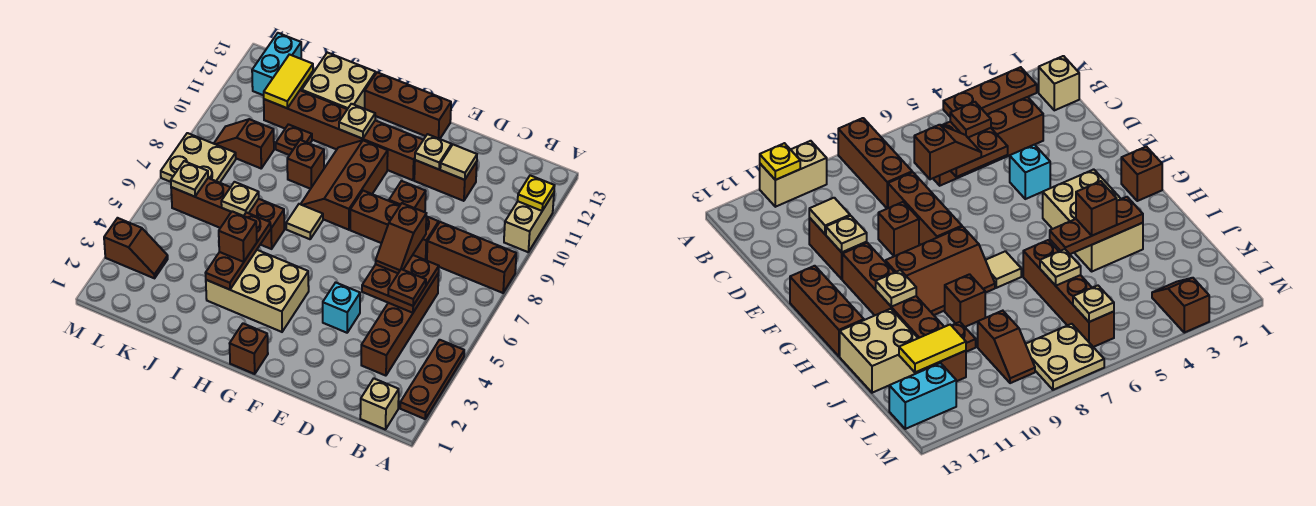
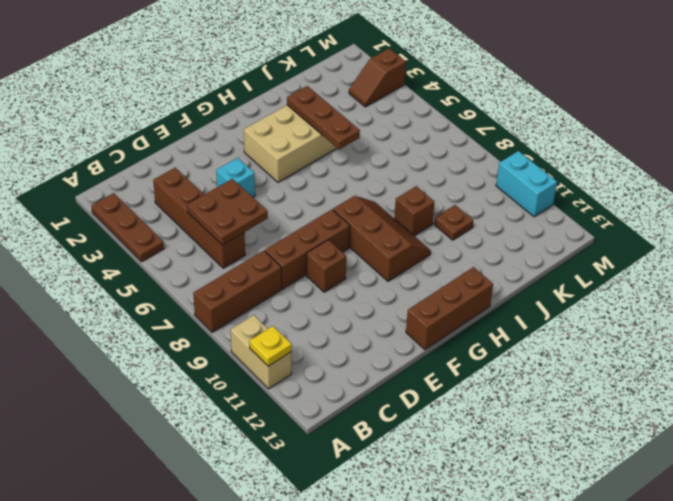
cyan brick M10:M11 level 1 -> cyan brick L12:L13 level 1
none -> tan brick B1 level 1
none -> brown brick D11:E11 level 1
none -> brown brick F11:K11 level 1
none -> brown brick G1 level 1

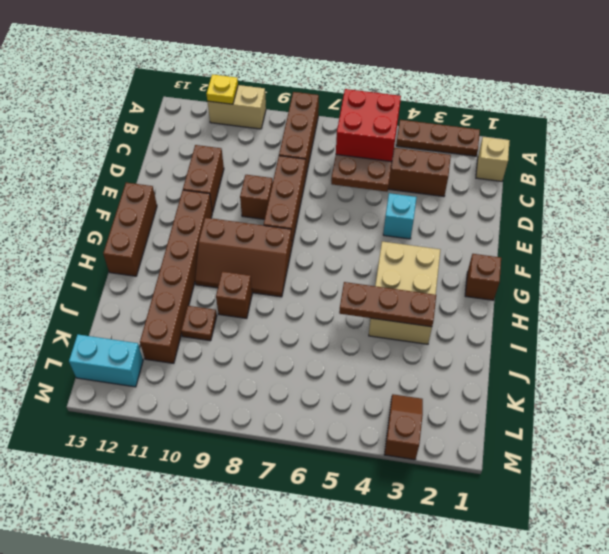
red brick B5:C6 level 3 -> brown plate C5 level 3
none -> tan tile H7 level 1
none -> brown brick I6:L6 level 1
none -> tan brick I12:J13 level 1
none -> brown slope K9:L9 level 1 top K

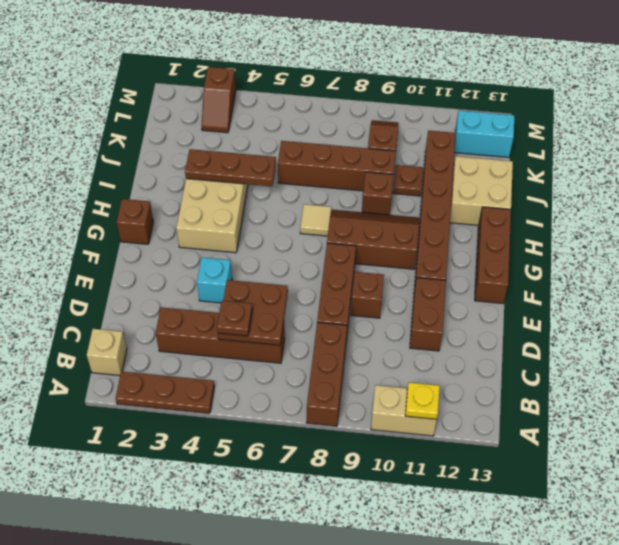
brown brick J6:J9 level 1 -> brown brick I6:L6 level 1
none -> tan plate L7:M8 level 1
none -> tan tile D11 level 2
none -> tan plate E11 level 2
none -> tan plate H11 level 2

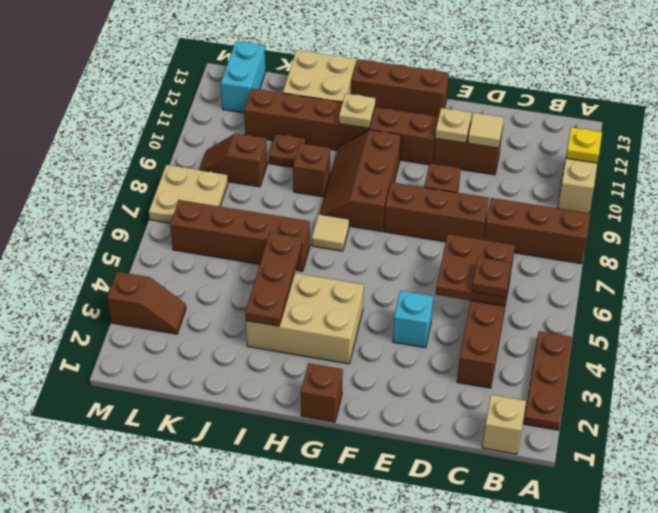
none -> tan plate J6 level 2
none -> yellow tile K11:K12 level 2
none -> tan plate L6 level 2
none -> brown slope D6:D7 level 3 top 7

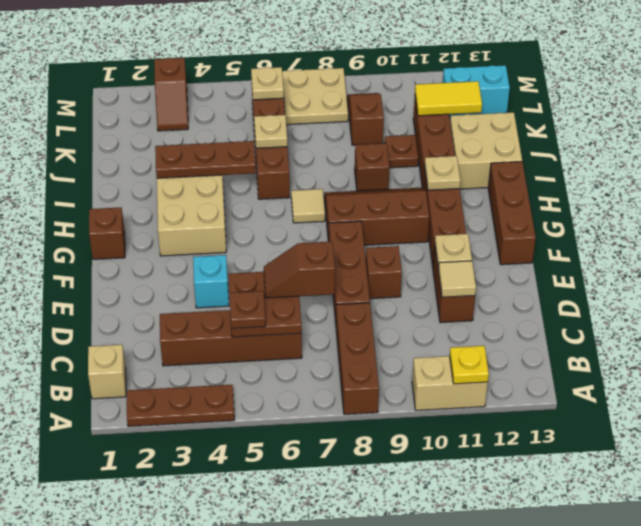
none -> brown brick I4 level 3

